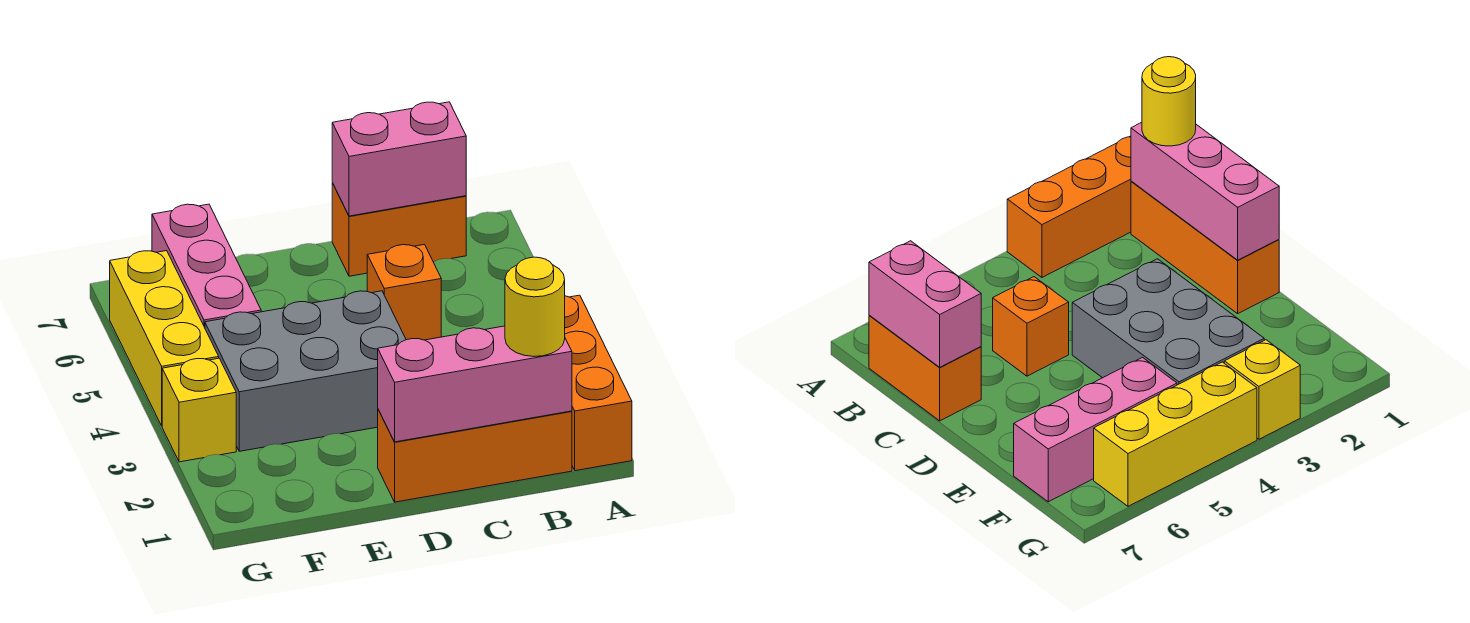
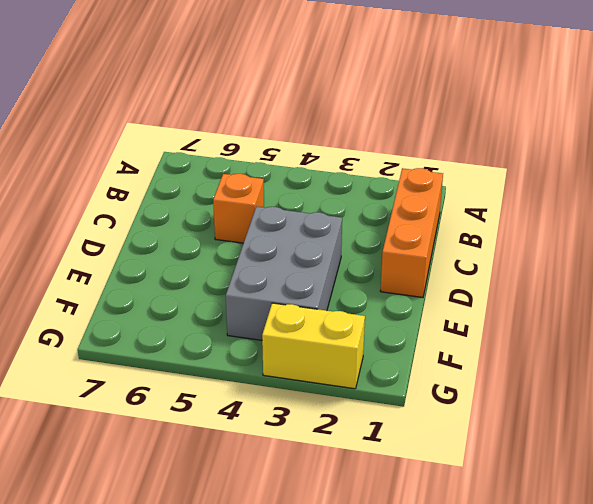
yellow brick G2:G3 level 1 -> yellow brick G3 level 1
none -> orange brick A1:A3 level 1
none -> orange brick B7:C7 level 1

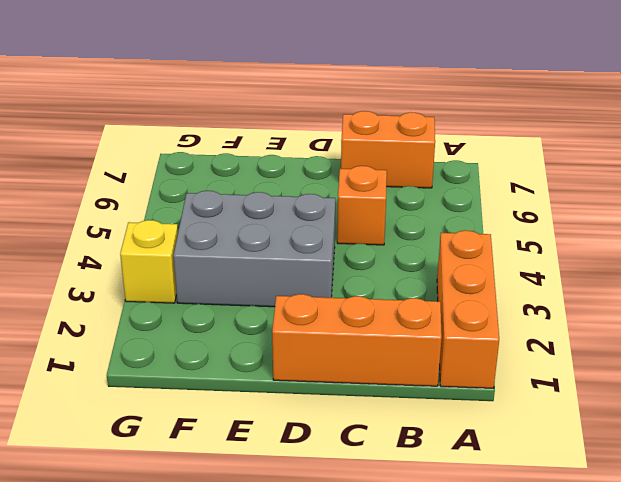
none -> pink brick F5:F7 level 1
none -> yellow brick G4:G6 level 1

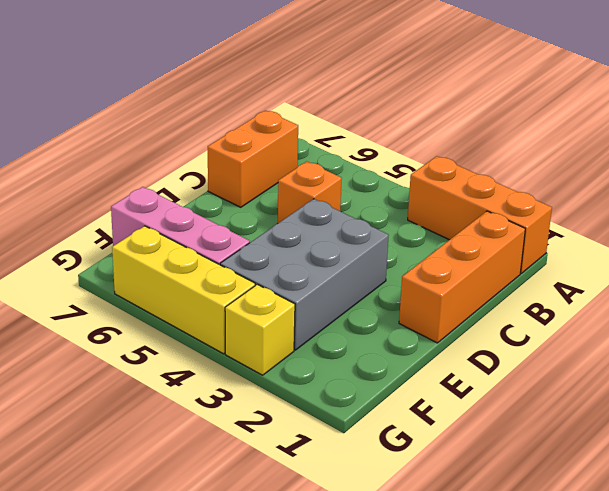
none -> pink brick B1:D1 level 2
none -> pink brick B7:C7 level 2

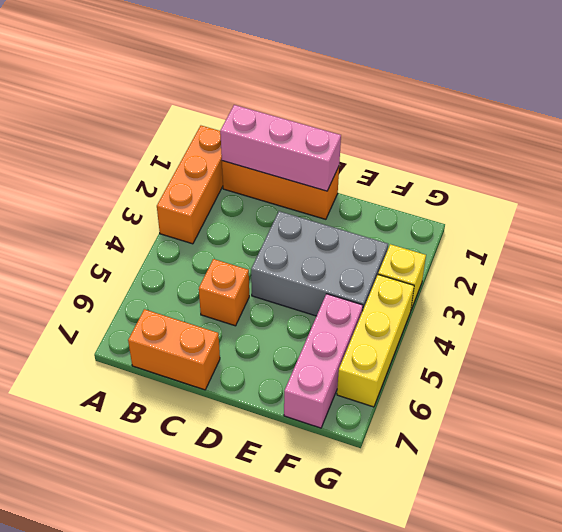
none -> pink brick B7:C7 level 2
none -> yellow round brick B1 level 3

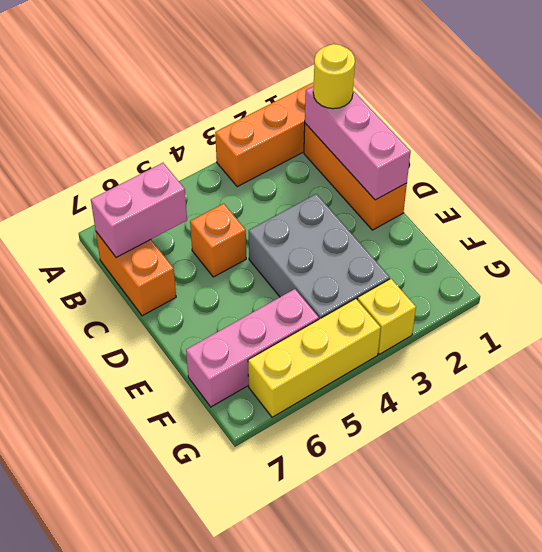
pink brick B6:B7 level 2 -> pink brick B7:C7 level 2

